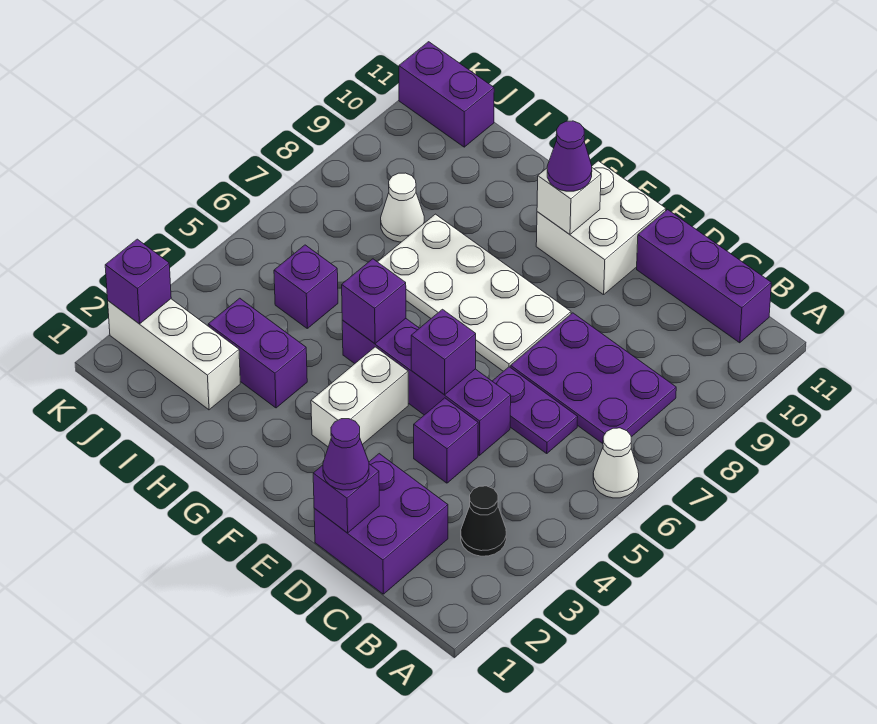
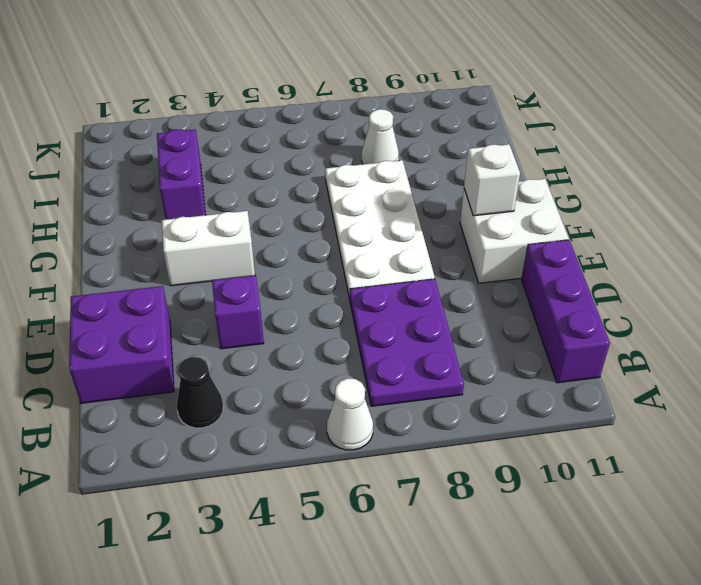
none -> purple plate C6:D6 level 1
none -> purple brick D5:G5 level 1
none -> white brick I2:K2 level 1

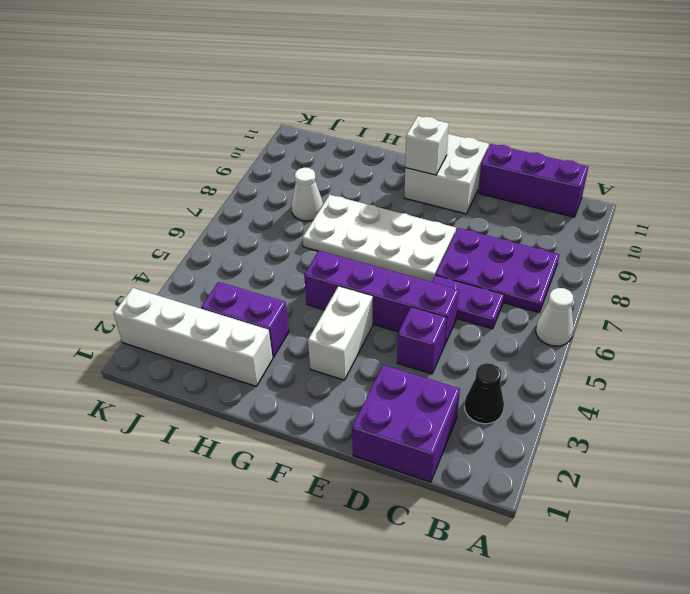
white brick H2:K2 level 1 -> white brick I2:K2 level 1
none -> purple brick I5 level 1
none -> purple brick J11:K11 level 1
none -> purple brick D1 level 2

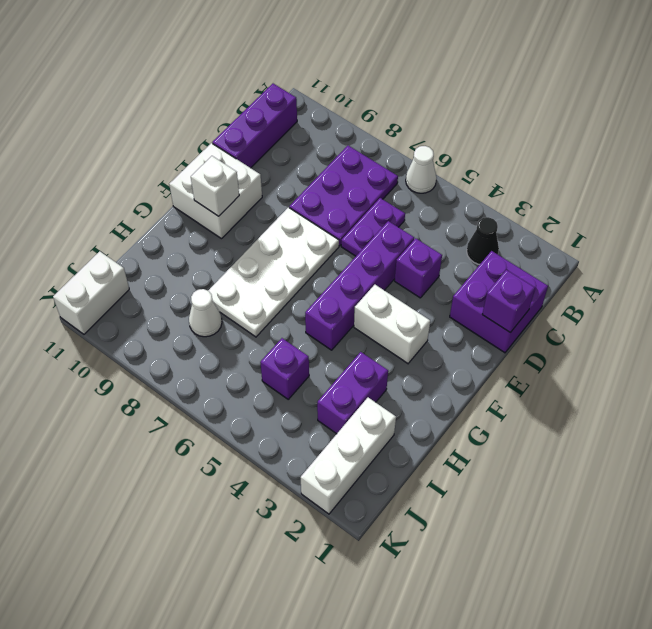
white brick J11:K11 level 1 -> purple brick J11:K11 level 1
none -> purple brick E5 level 2
none -> purple brick G5 level 2
none -> purple brick K2 level 2

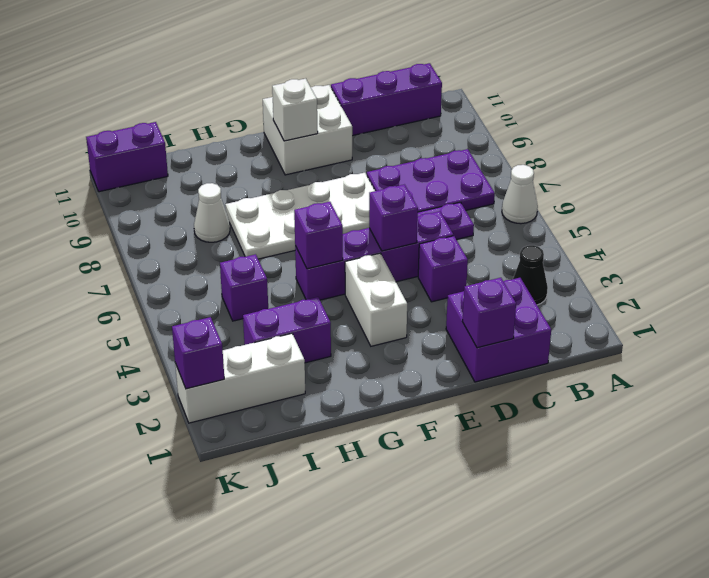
none -> purple cone D1 level 3
none -> purple cone F10 level 3

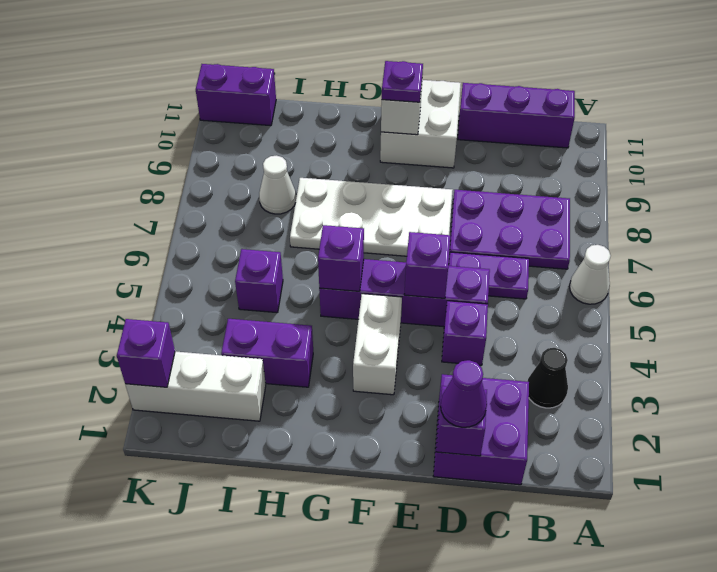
purple plate F10 level 3 -> purple cone F10 level 3

